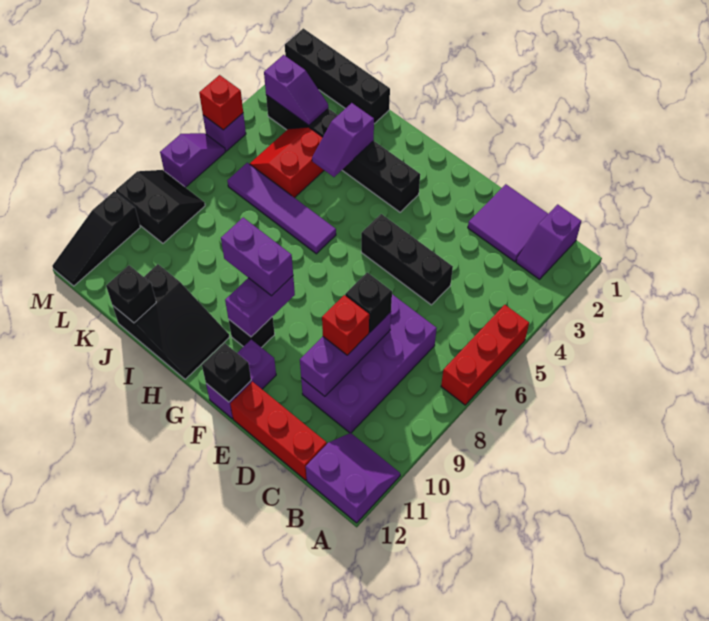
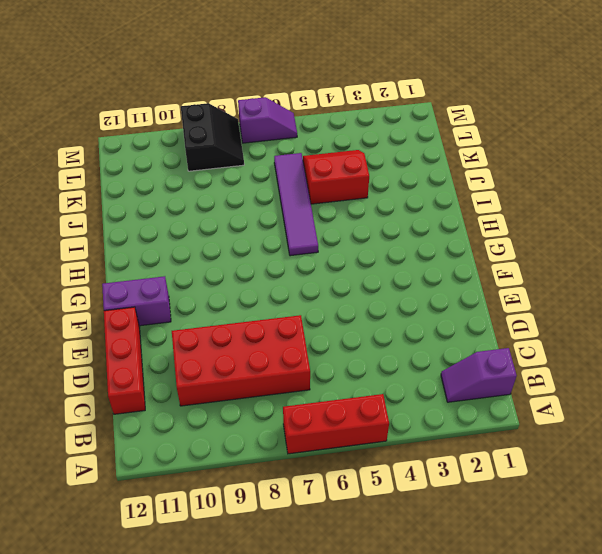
red brick C7:D10 level 1 -> purple brick C7:D10 level 1
none -> purple slope A11:B12 level 1 top 12
none -> purple tile C1:D2 level 1
none -> black brick D5:F5 level 1

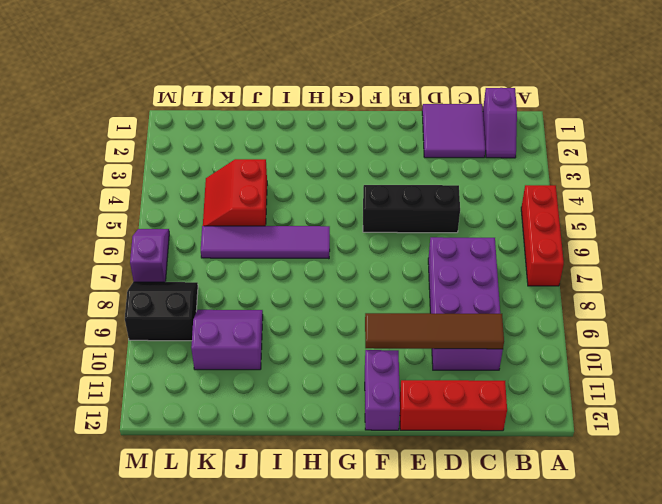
brown tile C10:F10 level 2 -> purple brick D8:D10 level 2
purple slope J9:K10 level 1 top 10 -> purple slope A11:B12 level 1 top 12
none -> black brick G3:L3 level 1
none -> black brick G10 level 1
none -> black slope H11:J12 level 1 top J

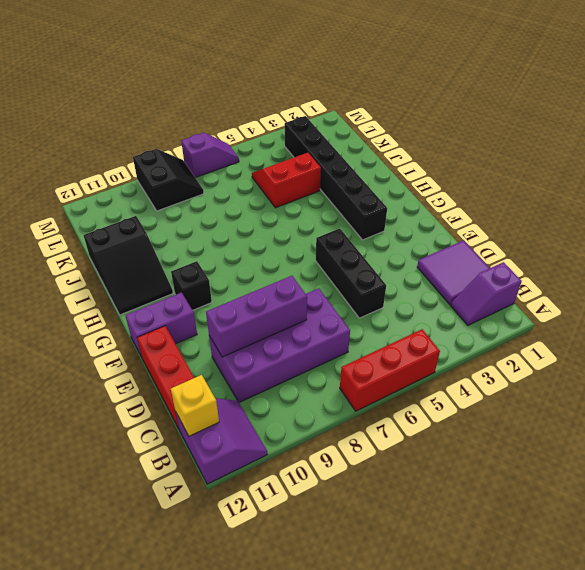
yellow brick B12 level 2 -> none
none -> purple tile H6:K6 level 1
none -> black brick J1:M1 level 1
none -> purple brick M5 level 1

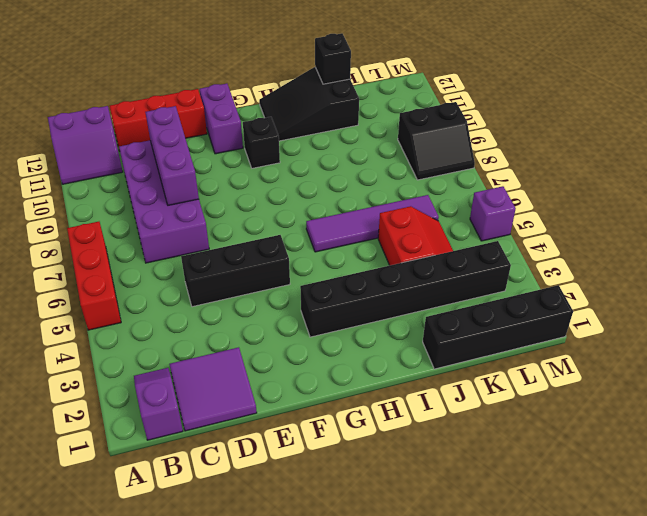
none -> purple slope M6:M7 level 1 top 7
none -> black slope M10:M12 level 1 top 10
none -> black brick F12 level 2

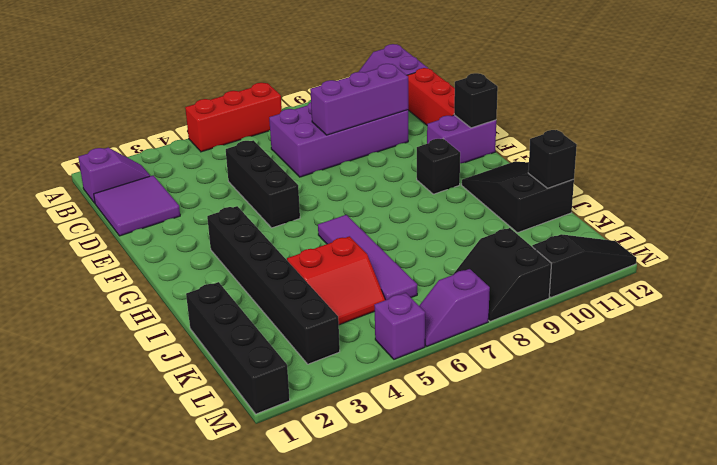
none -> purple brick G9:G10 level 2
none -> purple slope I3:I4 level 2 top 3
none -> purple slope K3:L3 level 2 top L

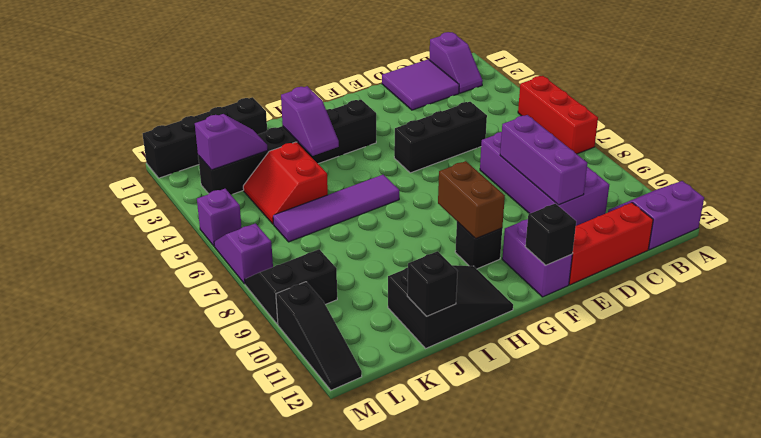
brown brick G9:G10 level 2 -> purple brick G9:G10 level 2
none -> red brick M5 level 2
none -> black brick D8 level 3
none -> red brick D9 level 3

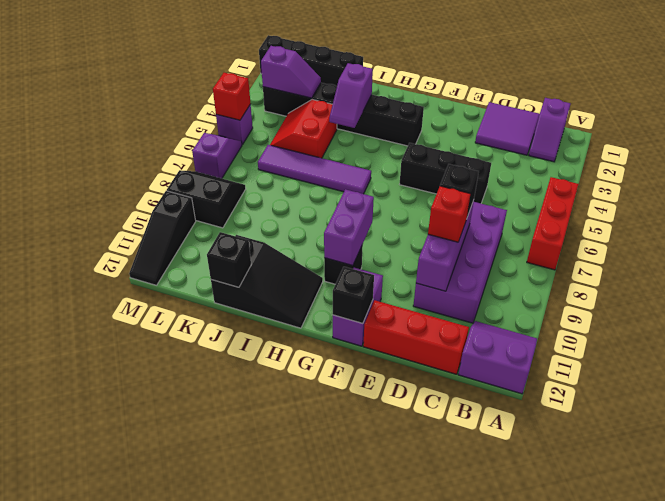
none -> purple brick G9:H9 level 3

